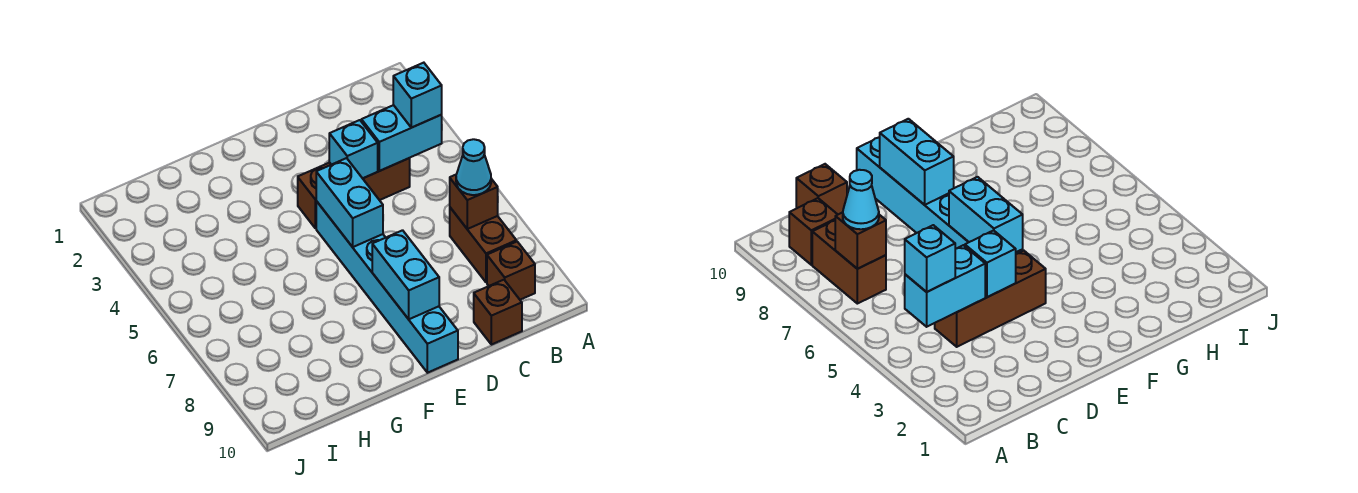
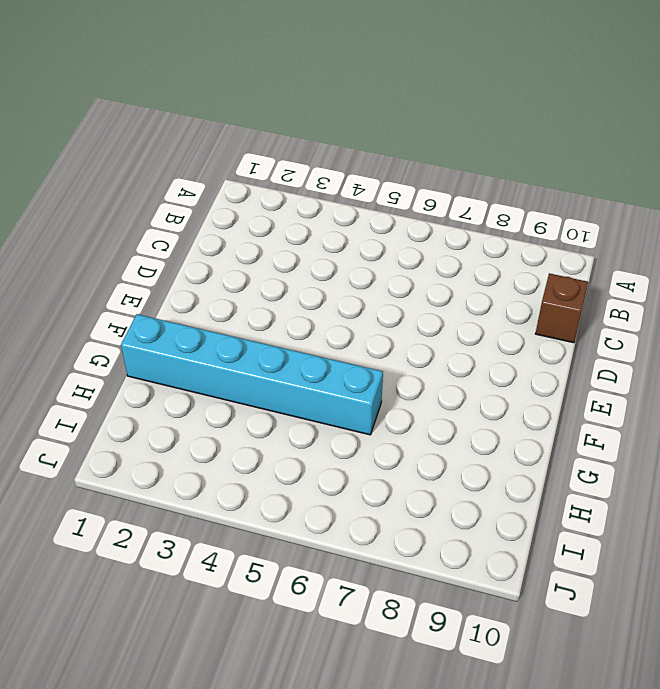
cyan brick G1:G6 level 1 -> cyan brick E5:E10 level 1
none -> brown brick B7:B8 level 1
none -> brown brick B9 level 1
none -> brown brick C4:E4 level 1

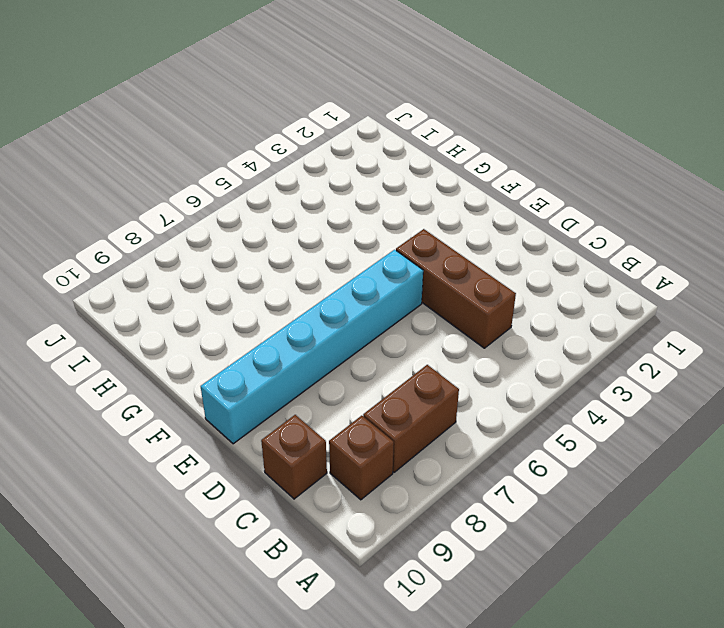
none -> cyan brick B4:C4 level 2
none -> brown brick B7 level 2
none -> cyan brick D4 level 2

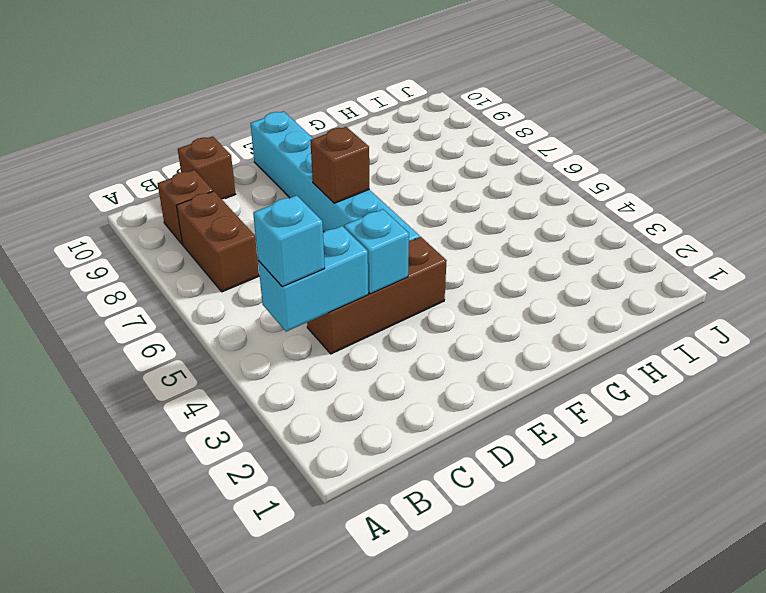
brown brick E7 level 2 -> brown brick B7 level 2
none -> cyan brick E5:E6 level 2
none -> cyan brick E8:E9 level 2
none -> cyan cone B7 level 3

